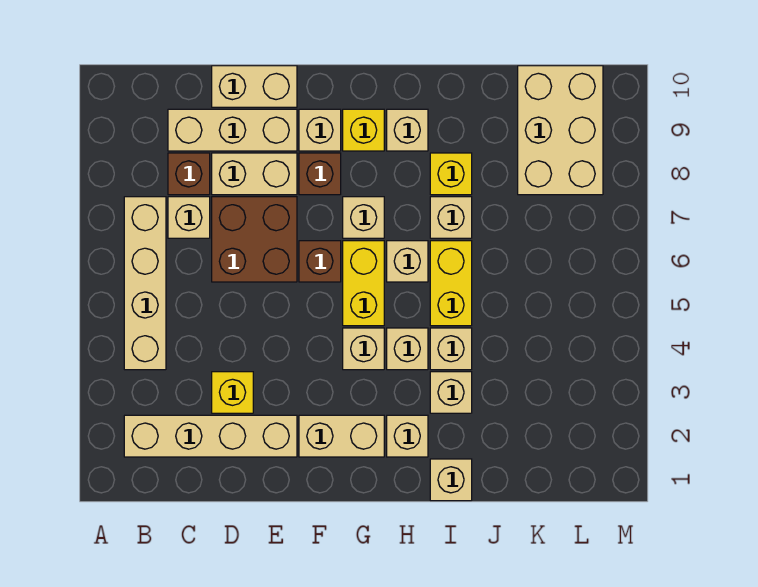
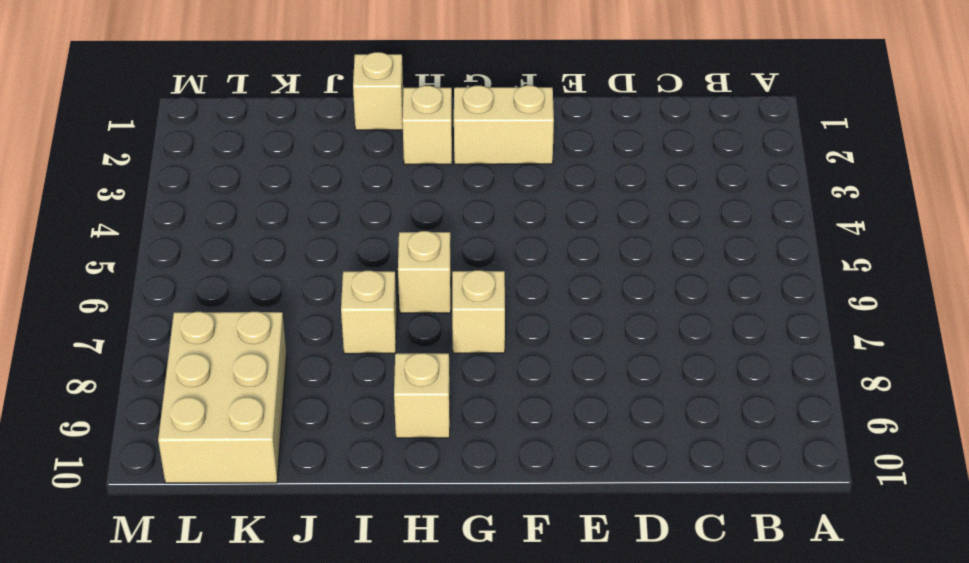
none -> tan brick B2:E2 level 1
none -> tan brick B4:B7 level 1
none -> tan brick C7 level 1

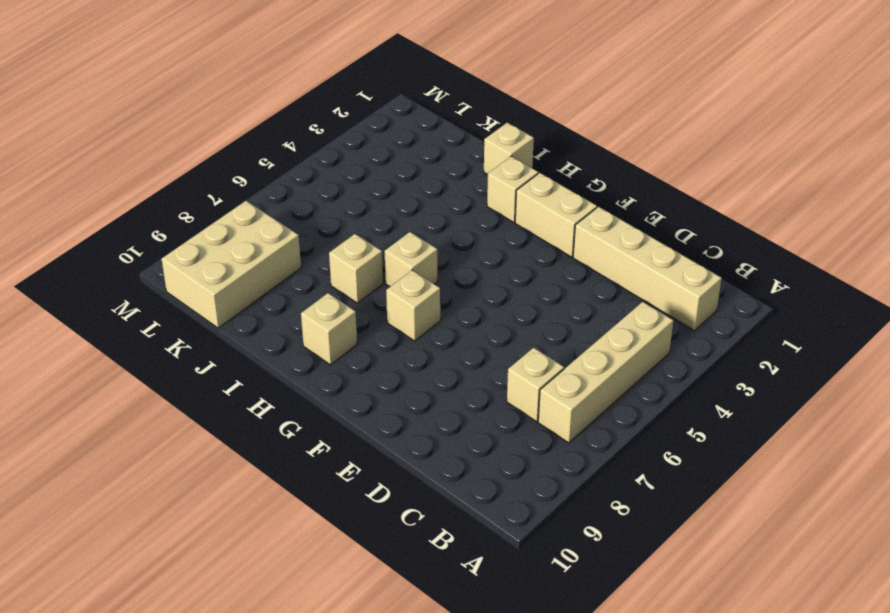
none -> brown brick C8 level 1
none -> tan brick C9:E9 level 1
none -> yellow brick D3 level 1

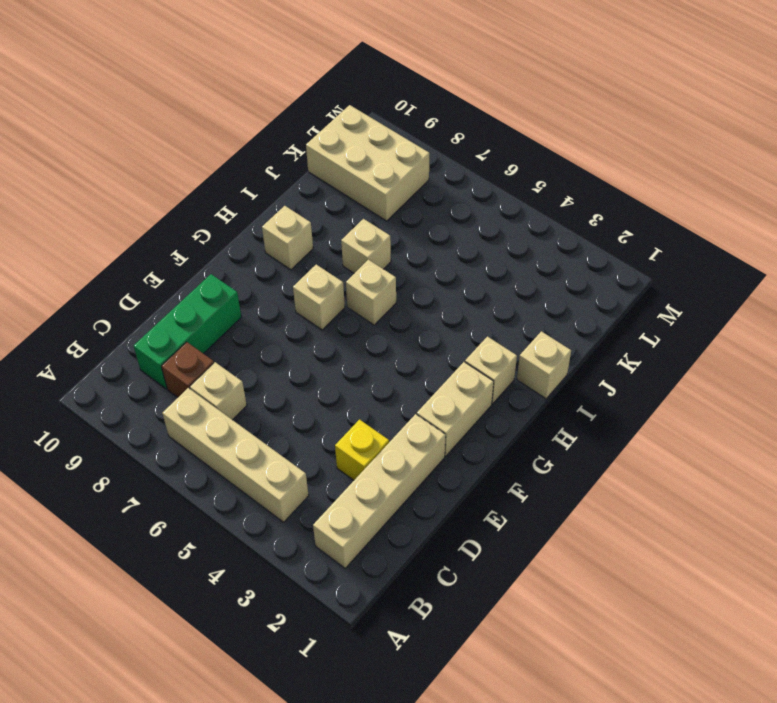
green brick C9:E9 level 1 -> tan brick C9:E9 level 1
none -> brown brick D6:E7 level 1
none -> tan brick D8:E8 level 1
none -> tan brick D10:E10 level 1

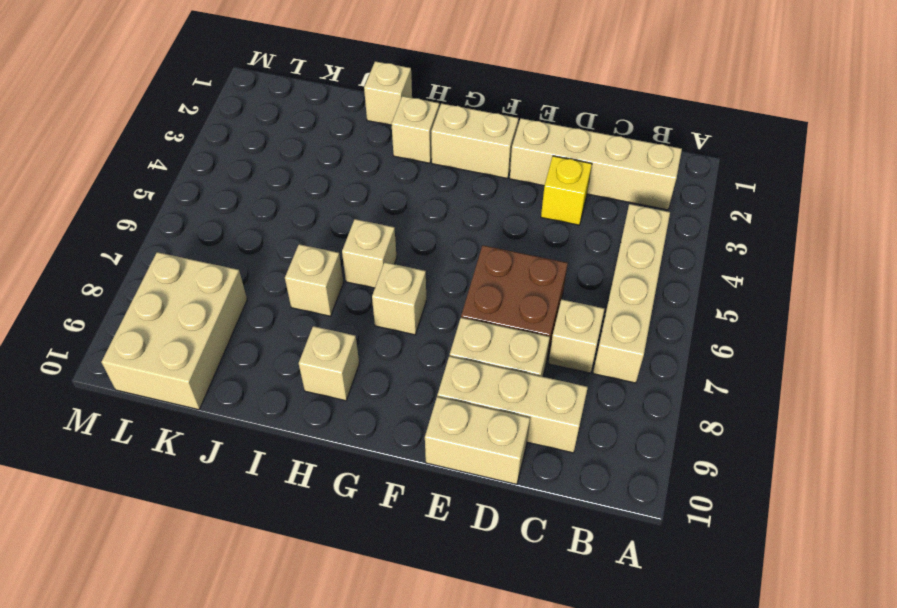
none -> brown brick C8 level 1
none -> brown brick F6 level 1
none -> brown brick F8 level 1

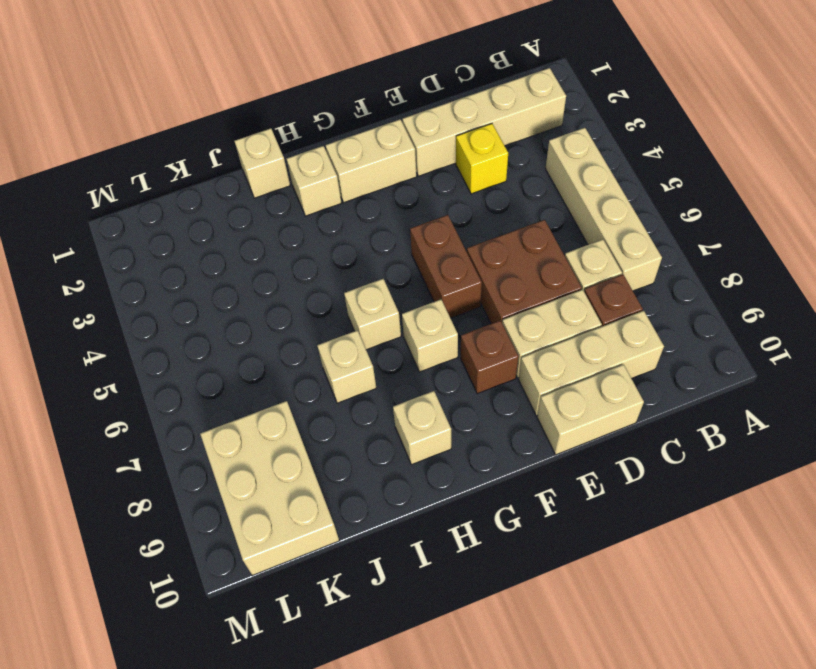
brown brick F5:F6 level 1 -> brown brick F6 level 1
none -> tan brick F9 level 1
none -> tan brick G4 level 1
none -> yellow brick G5:G6 level 1

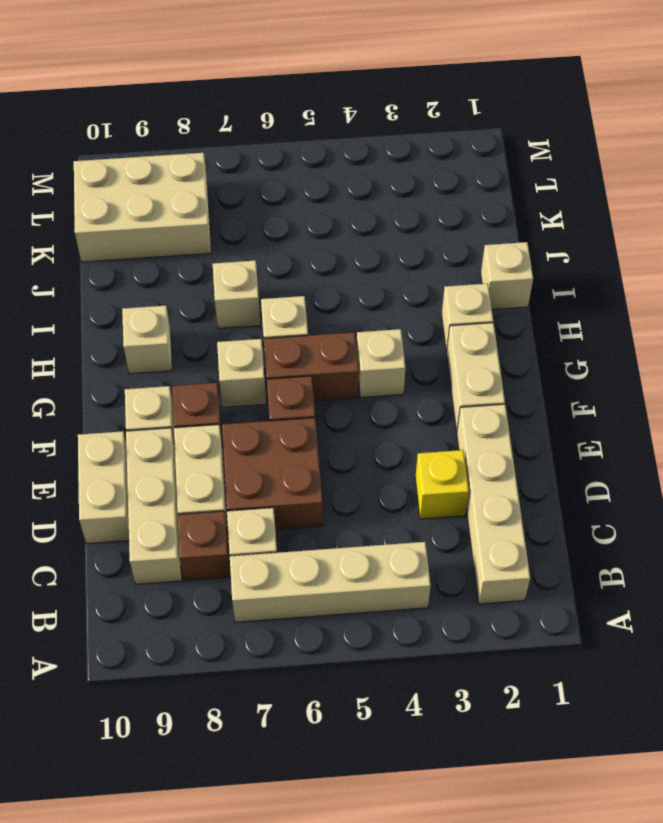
brown brick G5:G6 level 1 -> yellow brick G5:G6 level 1
none -> yellow brick G9 level 1
none -> tan brick H4 level 1
none -> tan brick I3 level 1

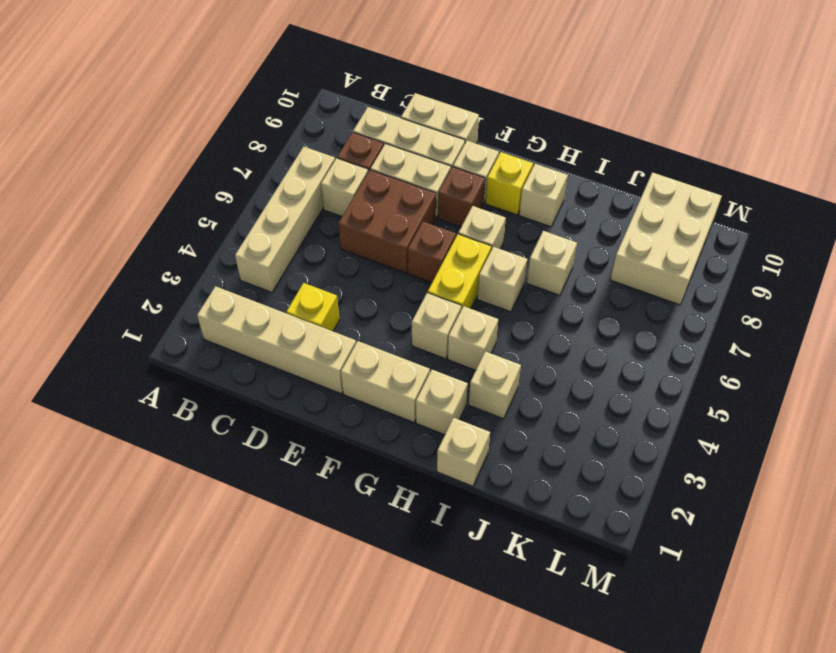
none -> tan brick I4 level 1
none -> yellow brick I5:I6 level 1
none -> yellow brick I8 level 1

